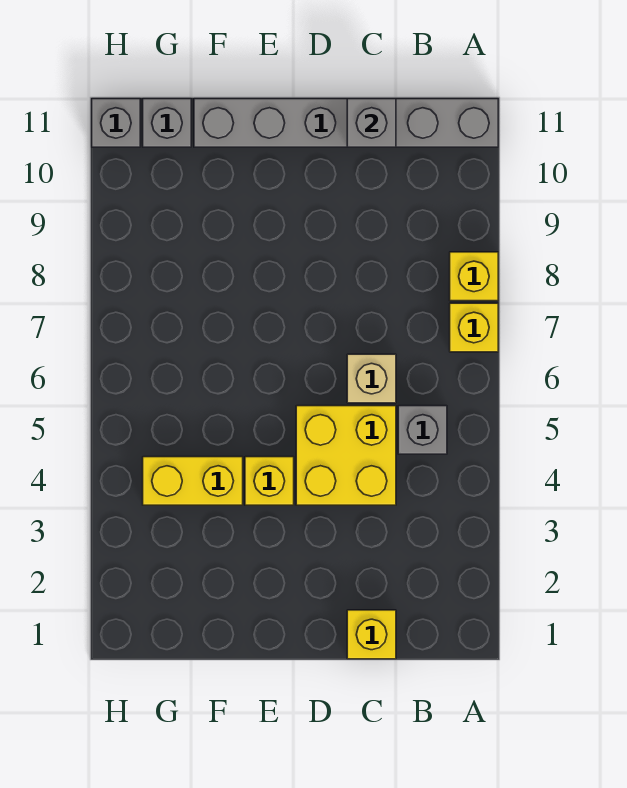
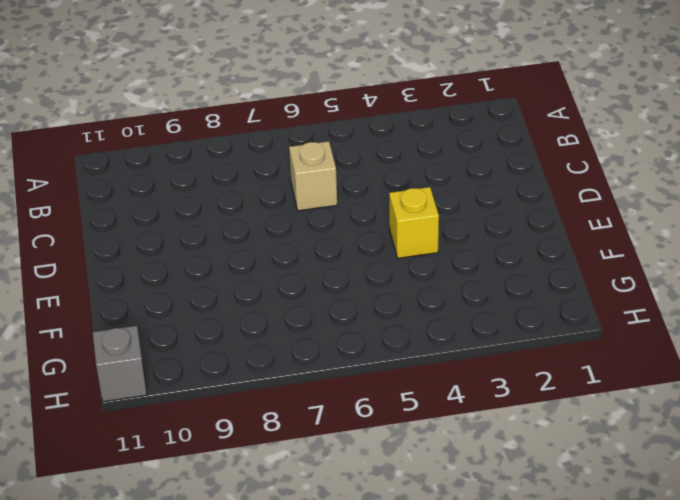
none -> yellow brick A7 level 1
none -> yellow brick A8 level 1
none -> grey brick A11:F11 level 1

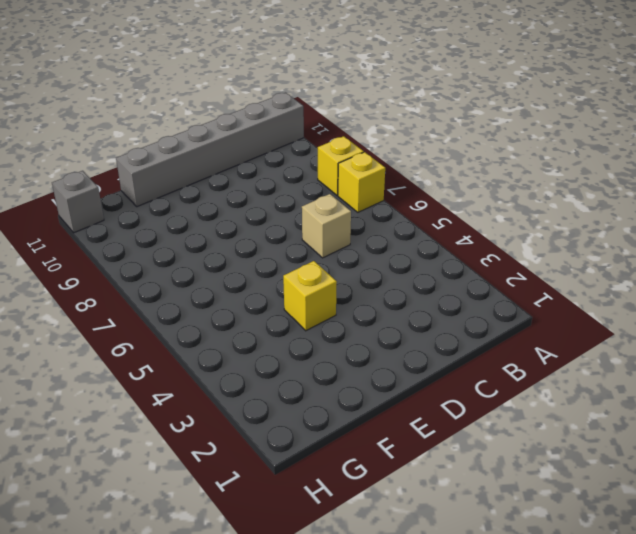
none -> grey brick B5 level 1
none -> yellow brick C1 level 1
none -> yellow brick C4:D5 level 1

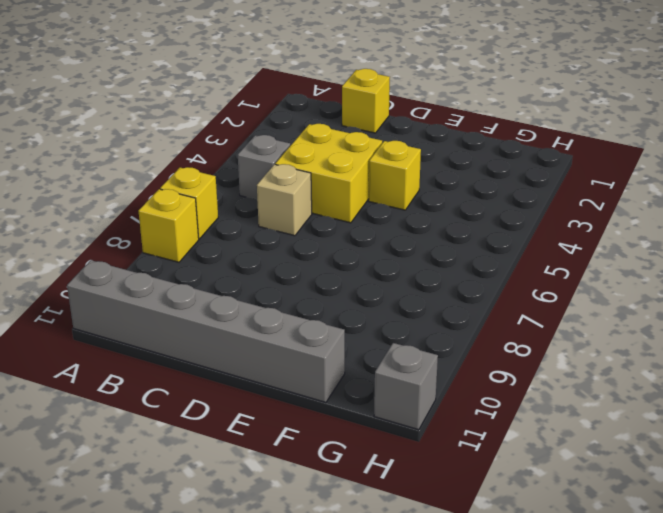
none -> yellow brick F4:G4 level 1
none -> grey brick G11 level 1
none -> grey brick C11 level 2

